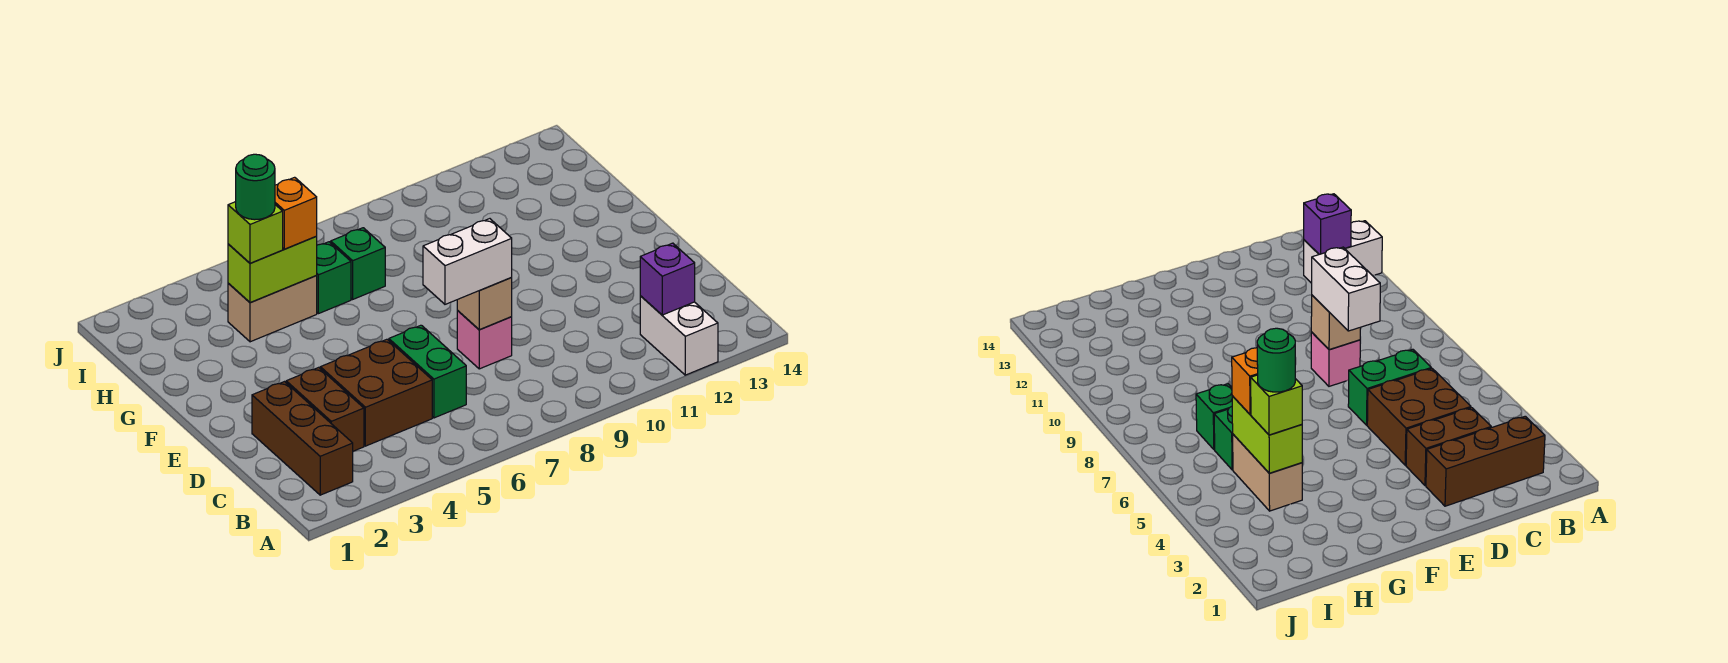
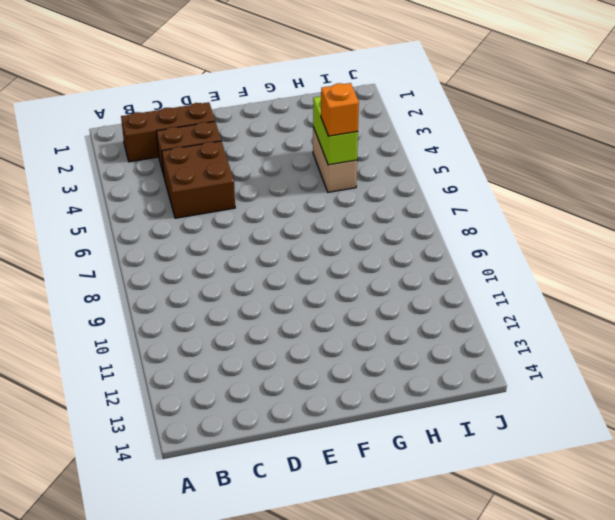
none -> white brick A12:B12 level 1
none -> green brick C6:D6 level 1
none -> pink brick D8 level 1

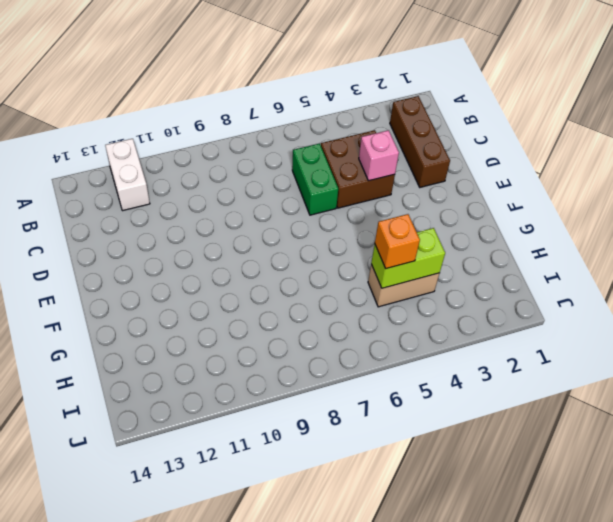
pink brick D4 level 2 -> pink brick D8 level 1
none -> brown brick C3:D3 level 1
none -> green brick H6 level 1
none -> green brick H7 level 1

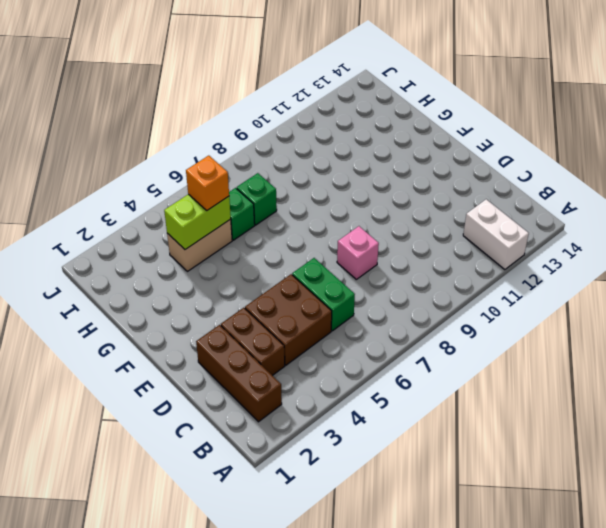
none -> purple brick B12 level 2
none -> tan brick D8 level 2
none -> white brick D7:D8 level 3

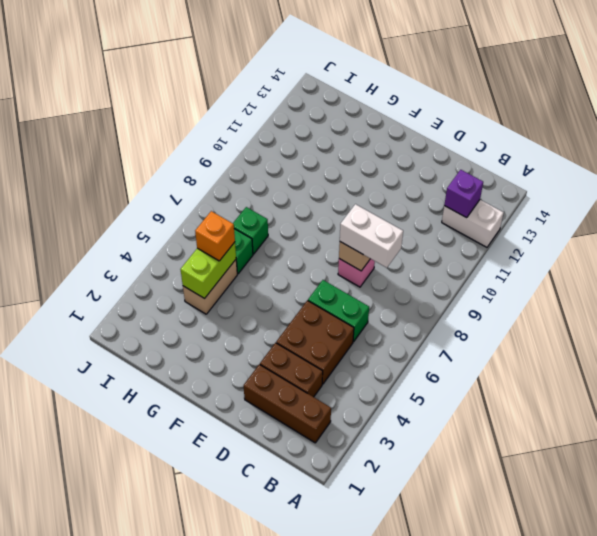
white brick C8:D8 level 3 -> white brick D7:D8 level 3
none -> lime brick H4 level 3
none -> green round brick H4 level 4

